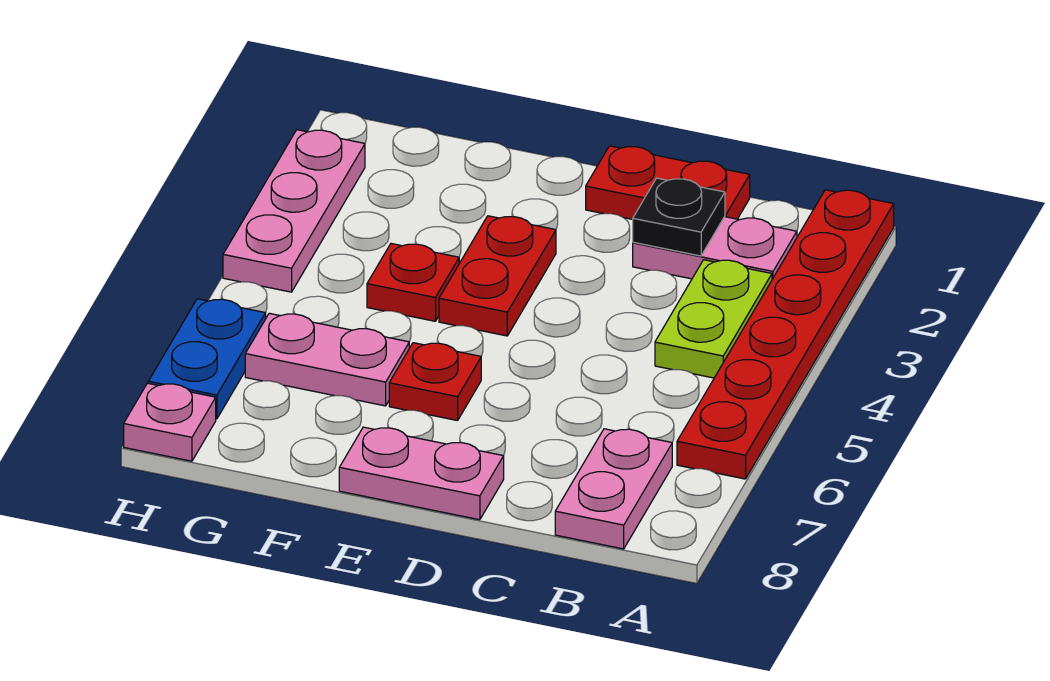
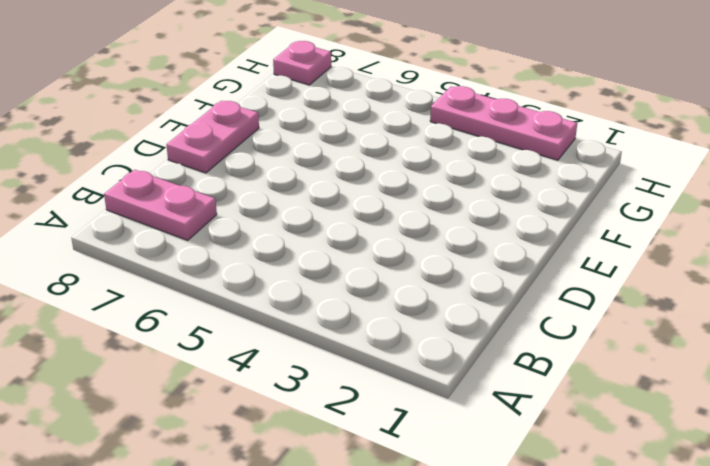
none -> red plate A1:A6 level 1
none -> pink plate B2:C2 level 1
none -> lime plate B3:B4 level 1

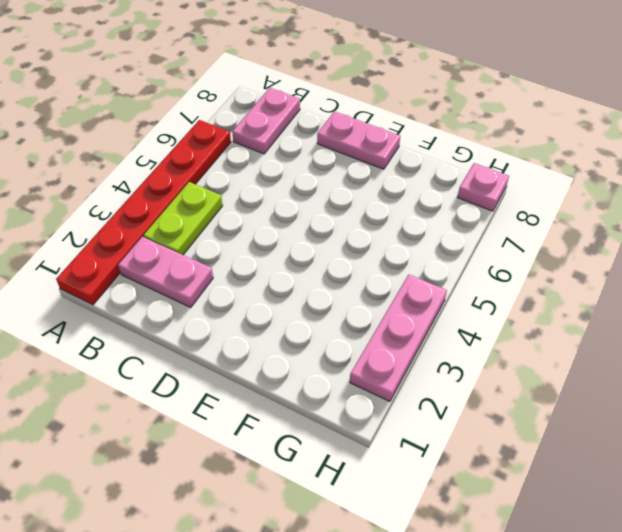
none -> red plate C1:D1 level 1
none -> red plate E3:E4 level 1
none -> red plate E6 level 1

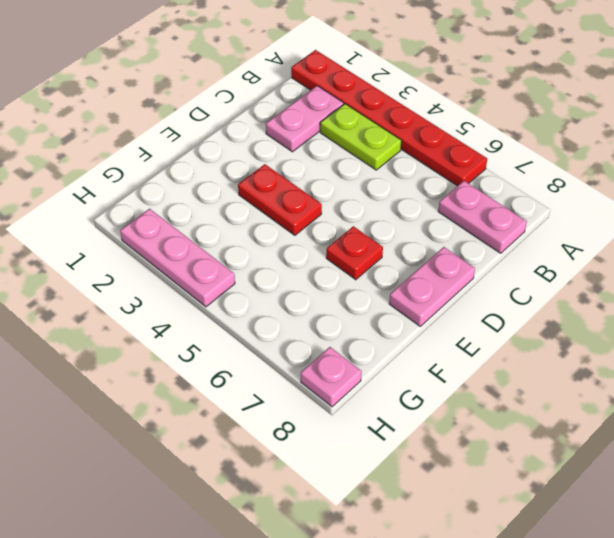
none -> red plate C1:D1 level 1
none -> red plate F4 level 1
none -> pink plate F6:G6 level 1

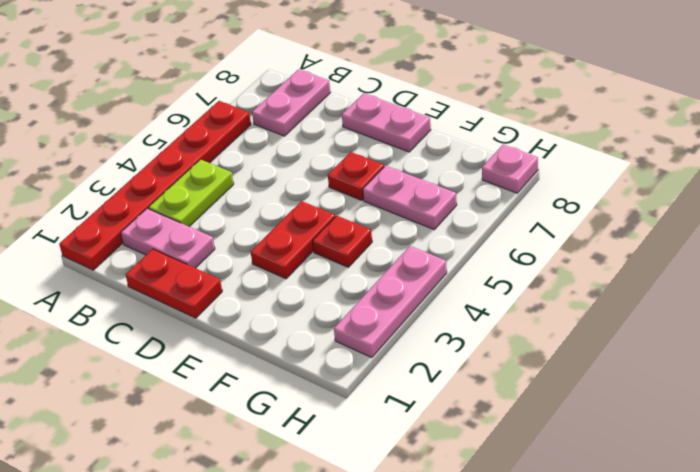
none -> blue plate H6:H7 level 1
none -> black plate C2 level 2

